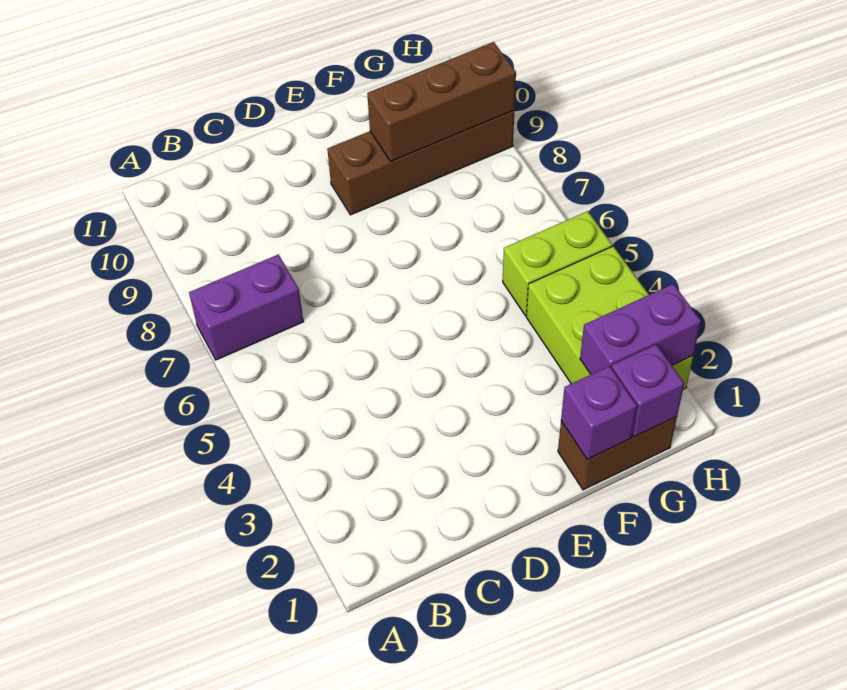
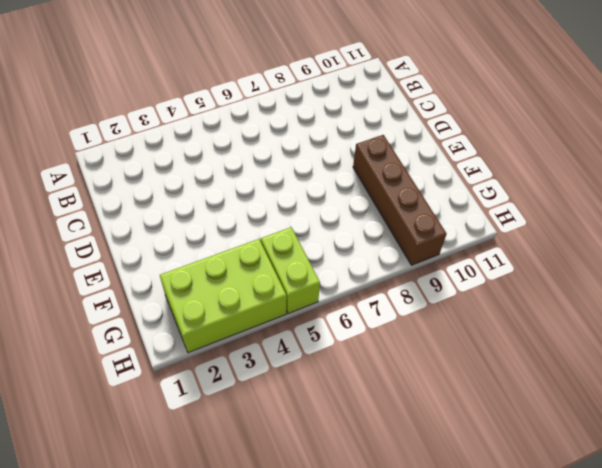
none -> purple brick A7:B7 level 1
none -> brown brick F1:G1 level 1

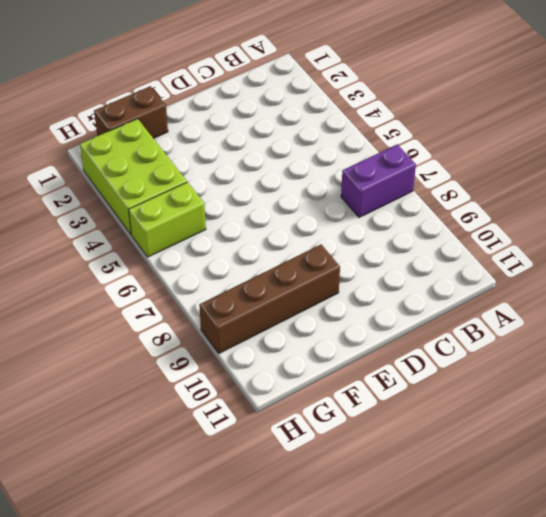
none -> purple brick F1 level 2
none -> brown brick F9:H9 level 2

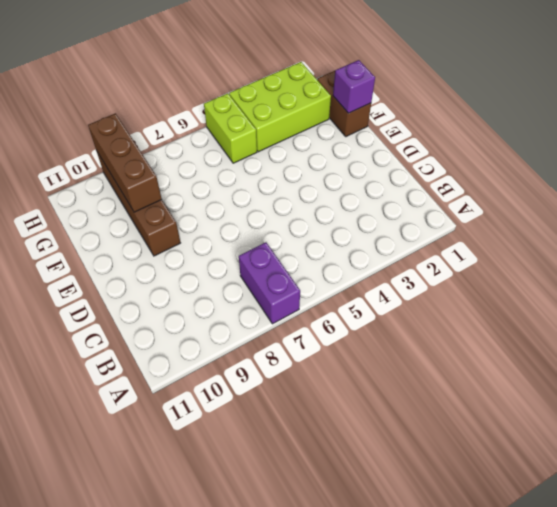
none -> purple brick G1 level 2
none -> purple brick G2:H2 level 2

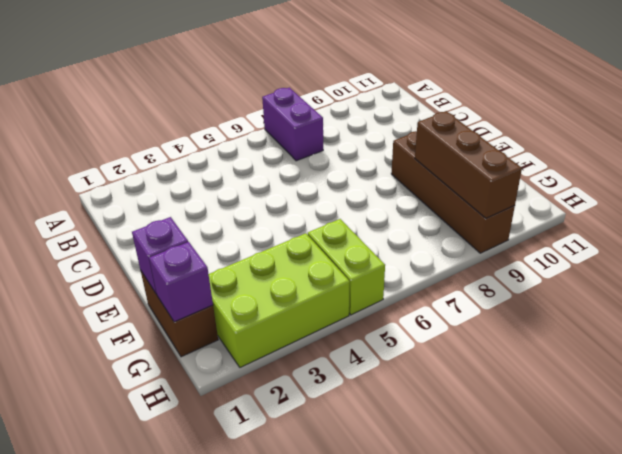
none -> purple brick G2:H2 level 2

